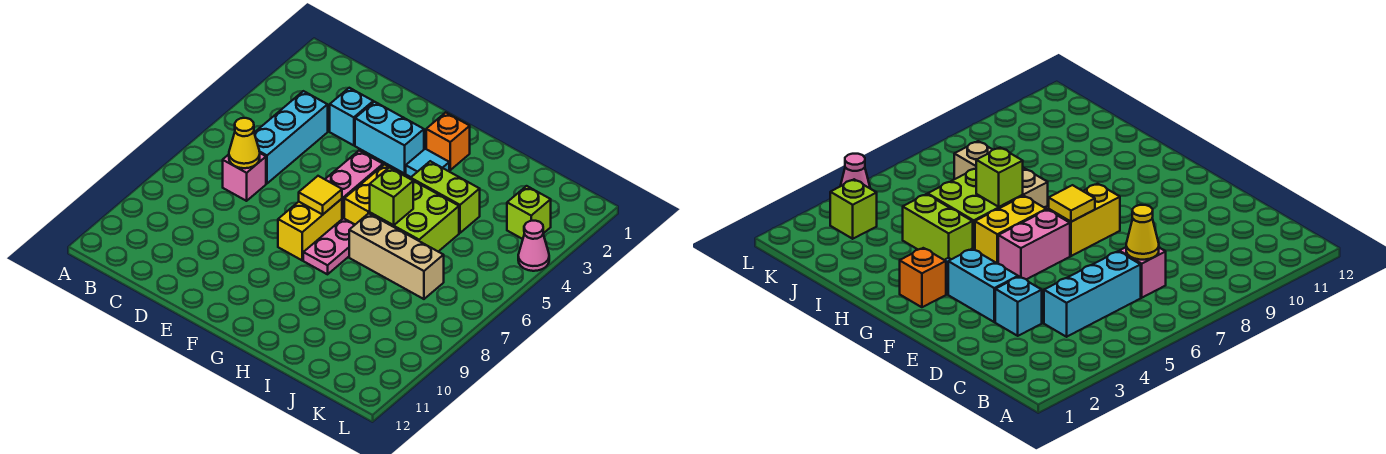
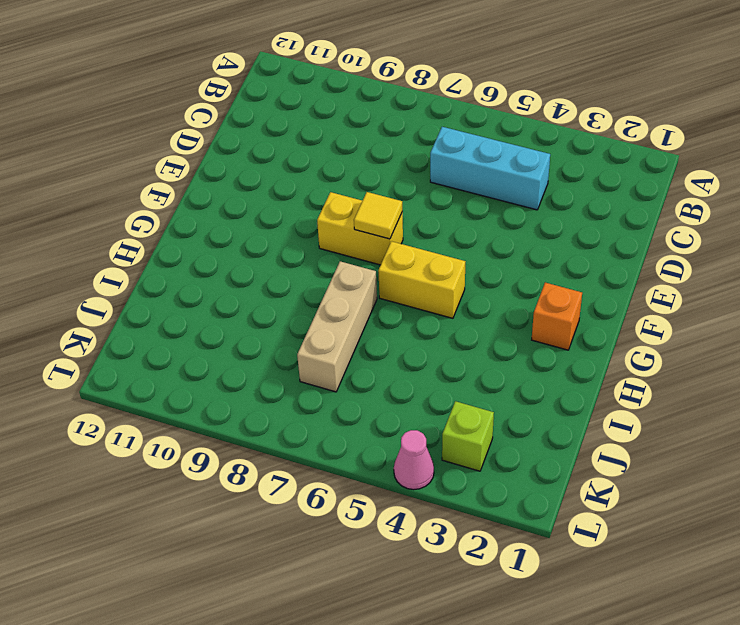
none -> pink brick C7 level 1
none -> cyan brick D3 level 1
none -> cyan brick E3:F3 level 1

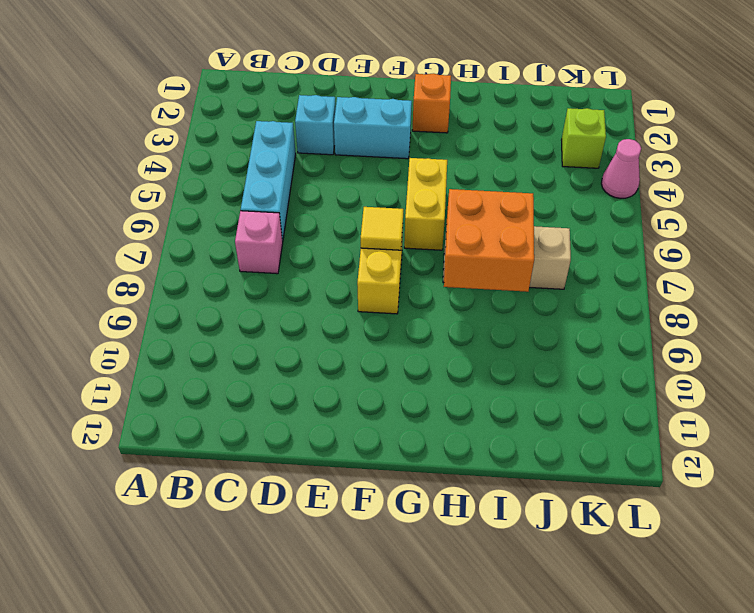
orange brick H7:I8 level 2 -> none
none -> pink brick F5:F6 level 1
none -> cyan tile G3 level 1
none -> pink plate G7:G8 level 1

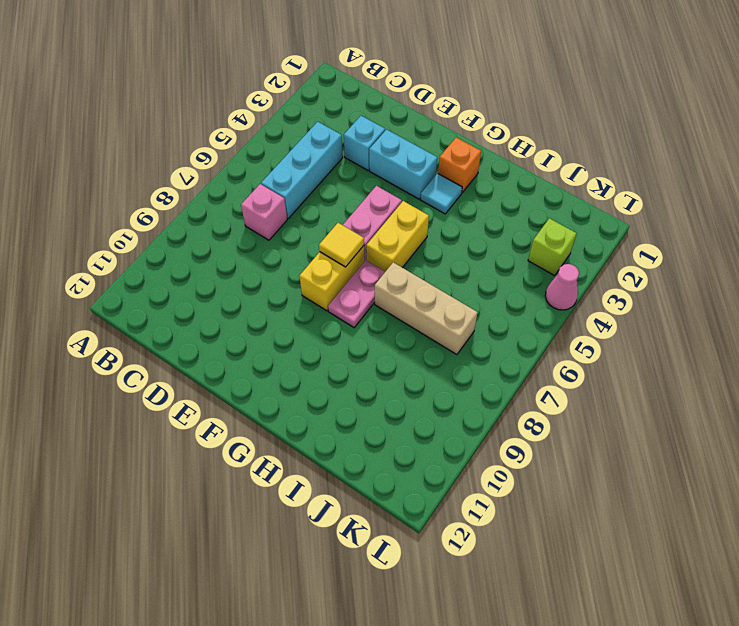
none -> lime brick H4:I4 level 1
none -> lime brick H5:I6 level 1
none -> yellow cone C7 level 2

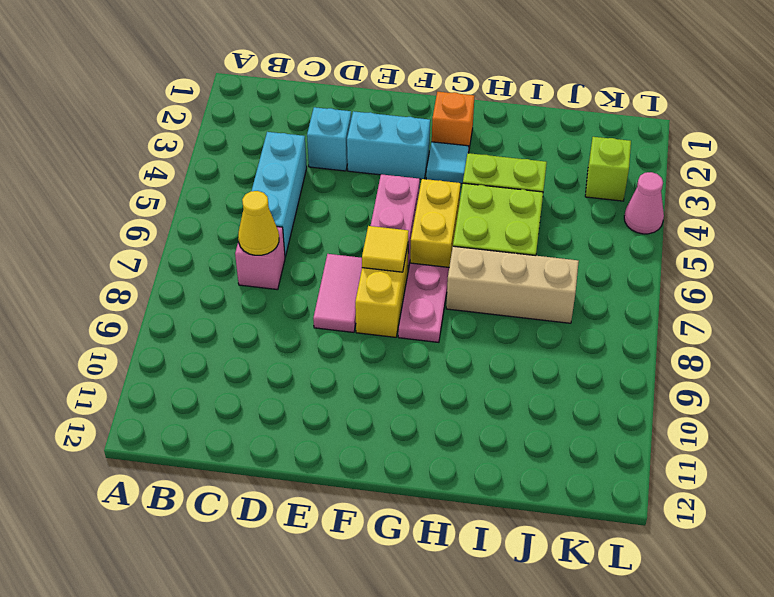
pink tile E7:E8 level 1 -> none
none -> lime brick H6 level 2

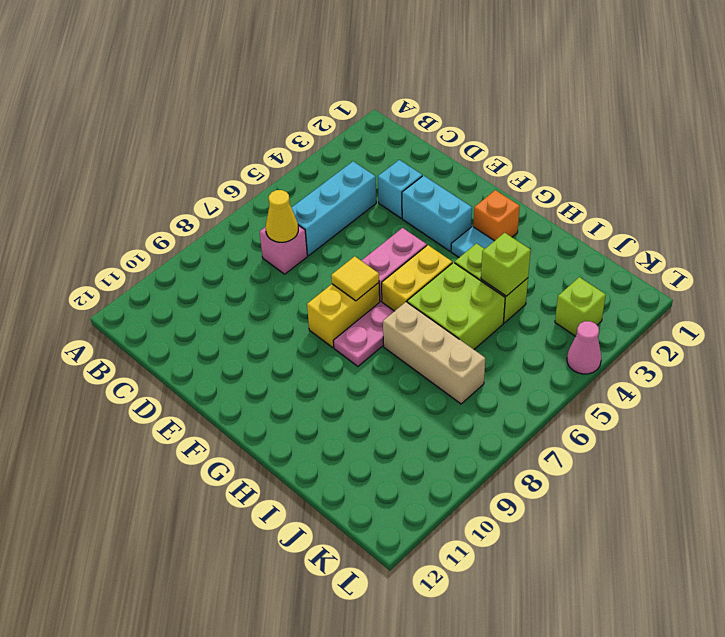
lime brick I4 level 2 -> lime brick H6 level 2

